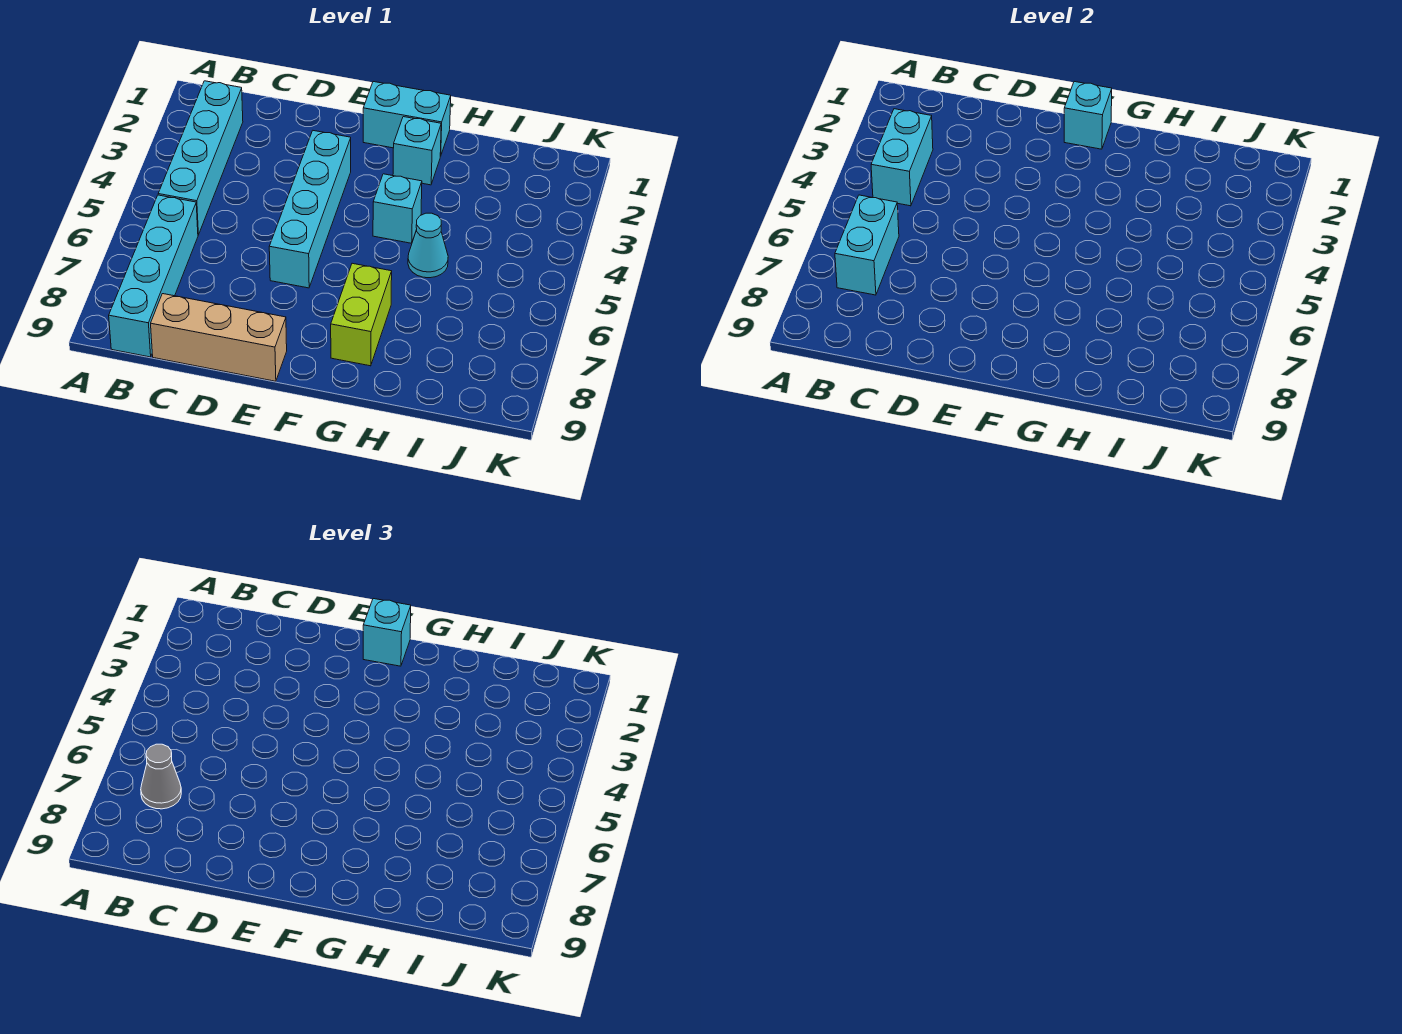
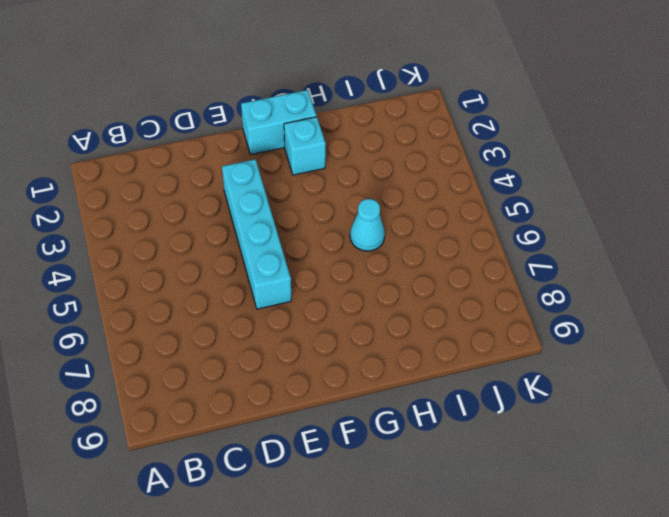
none -> cyan brick B2:B5 level 1
none -> cyan brick B6:B9 level 1
none -> tan brick C9:E9 level 1

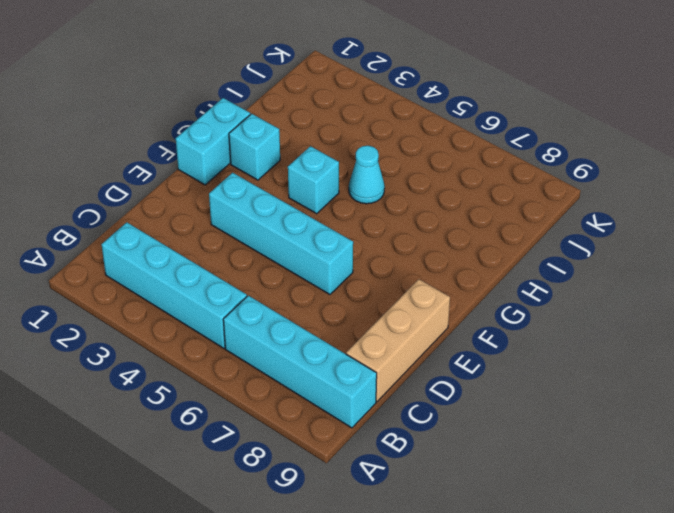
none -> lime brick G7:G8 level 1
none -> cyan brick B3:B4 level 2
none -> cyan brick B6:B7 level 2

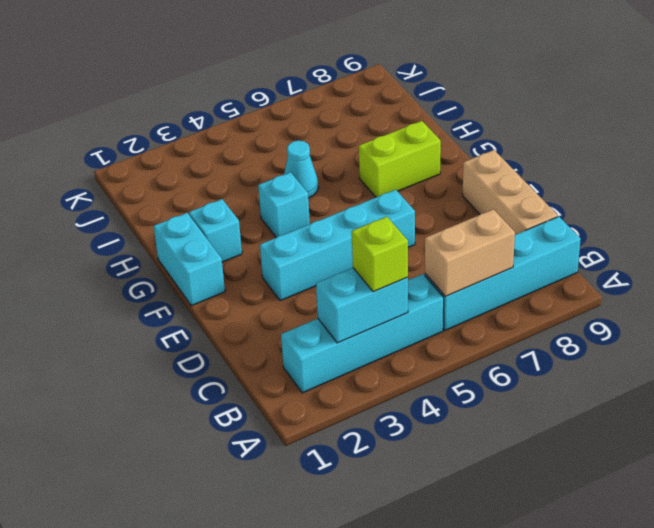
lime brick B4 level 3 -> none
tan brick B6:B7 level 2 -> cyan brick B6:B7 level 2
none -> cyan brick F1 level 2
none -> grey cone B7 level 3
none -> cyan brick F1 level 3

